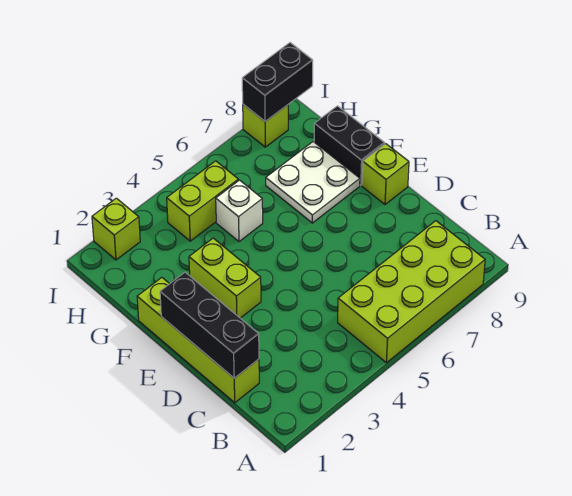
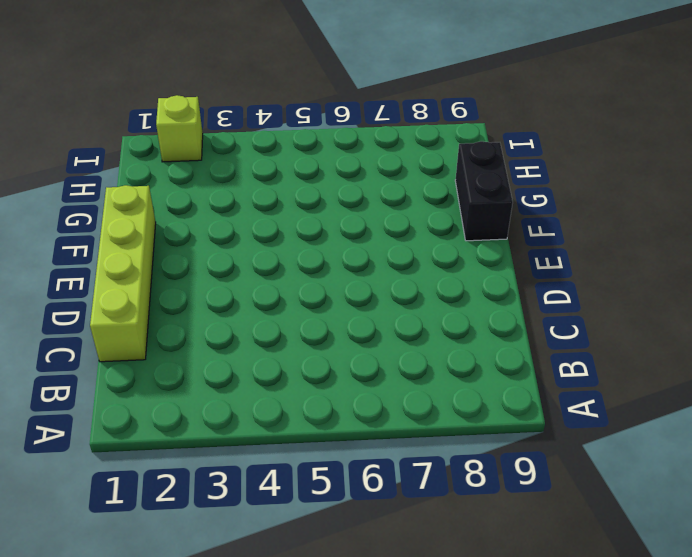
none -> lime brick A5:B8 level 1
none -> lime brick E3:F3 level 1
none -> lime brick E9 level 1

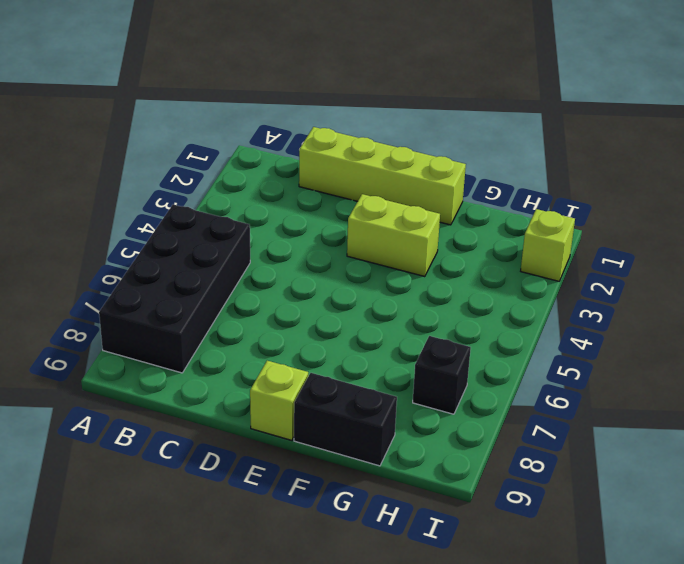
black brick A5:B8 level 1 -> lime brick A5:B8 level 1
black brick H7 level 1 -> none
none -> white plate F7:G8 level 1
none -> white brick G5 level 1
none -> lime brick H4:H5 level 1

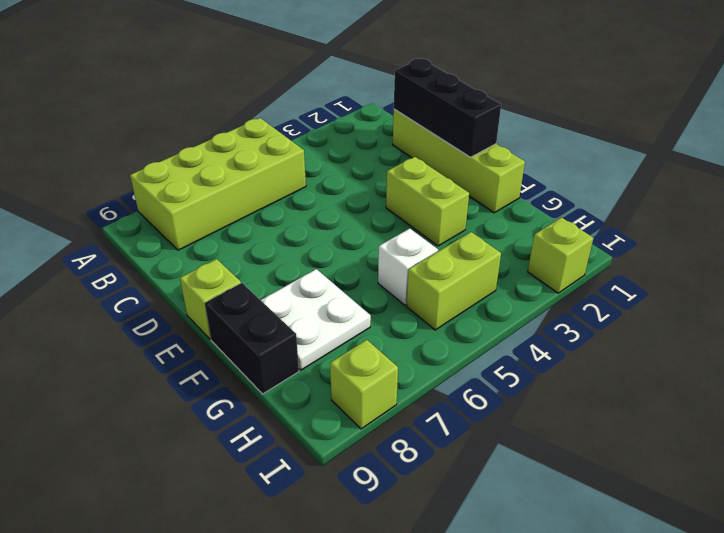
none -> black brick I8:I9 level 2

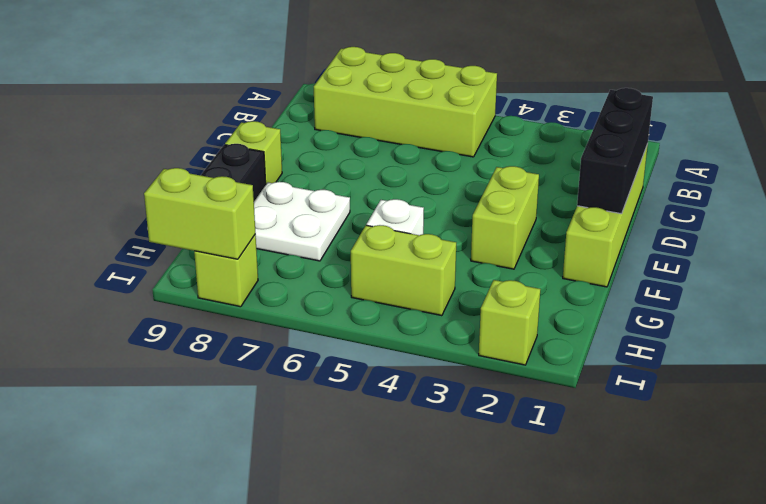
lime brick I8:I9 level 2 -> black brick I8:I9 level 2

